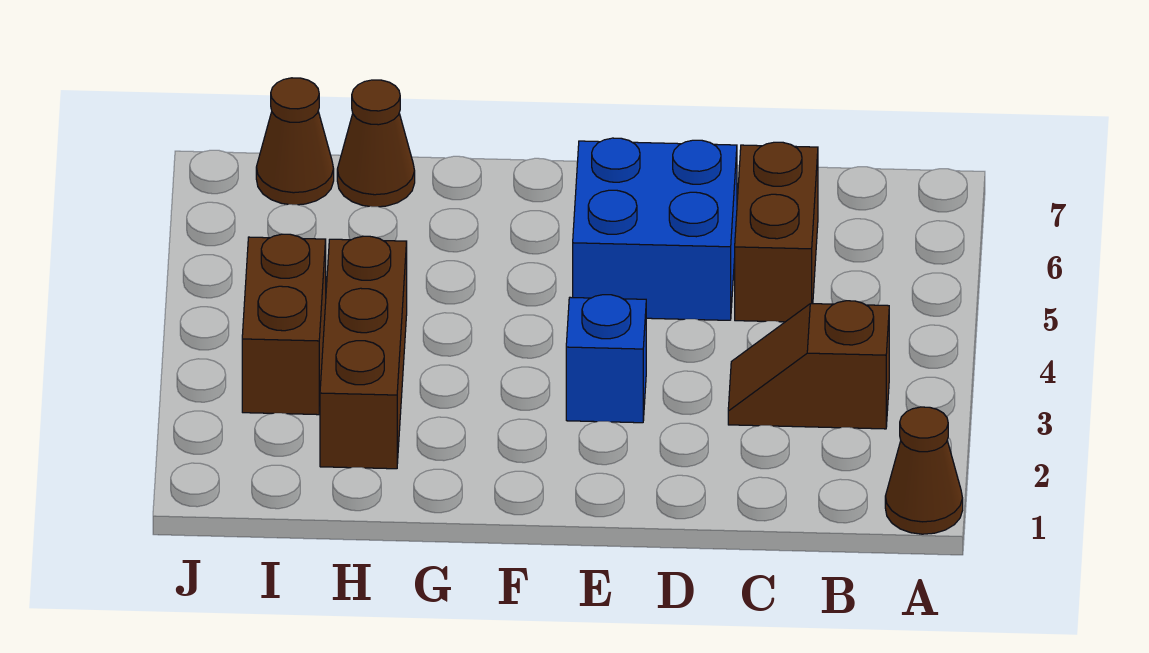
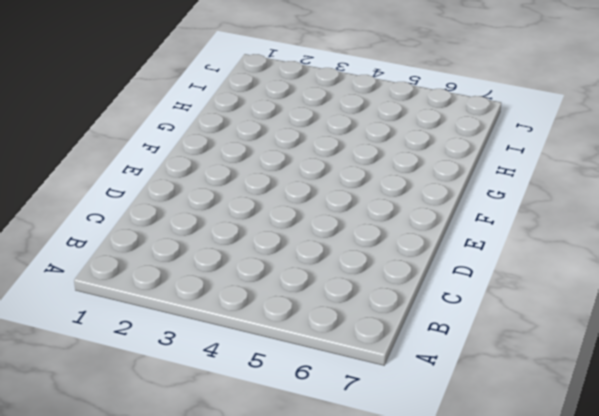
none -> brown cone A1 level 1
none -> brown slope B3:C3 level 1 top B

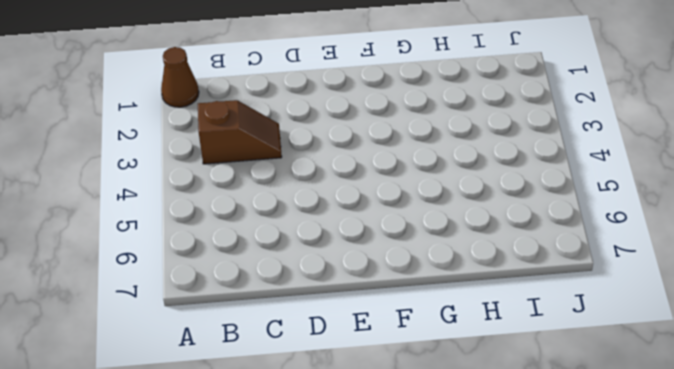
none -> brown brick C5:C6 level 1
none -> blue brick D5:E6 level 1

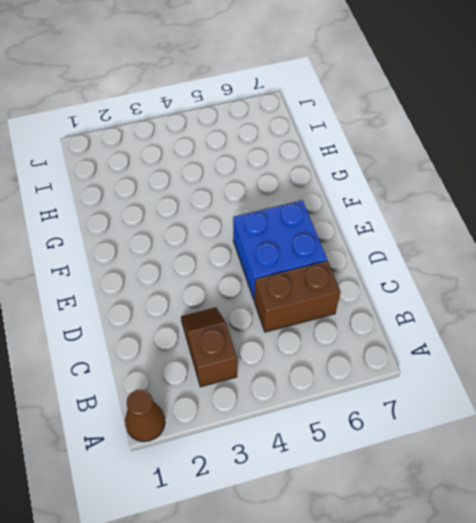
none -> blue brick E3 level 1
none -> brown brick H2:H4 level 1

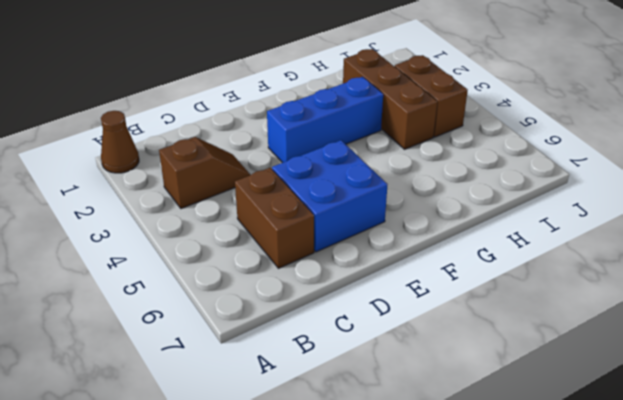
blue brick E3:G3 level 1 -> blue brick E3 level 1
none -> brown cone H7 level 1
none -> brown cone I7 level 1

